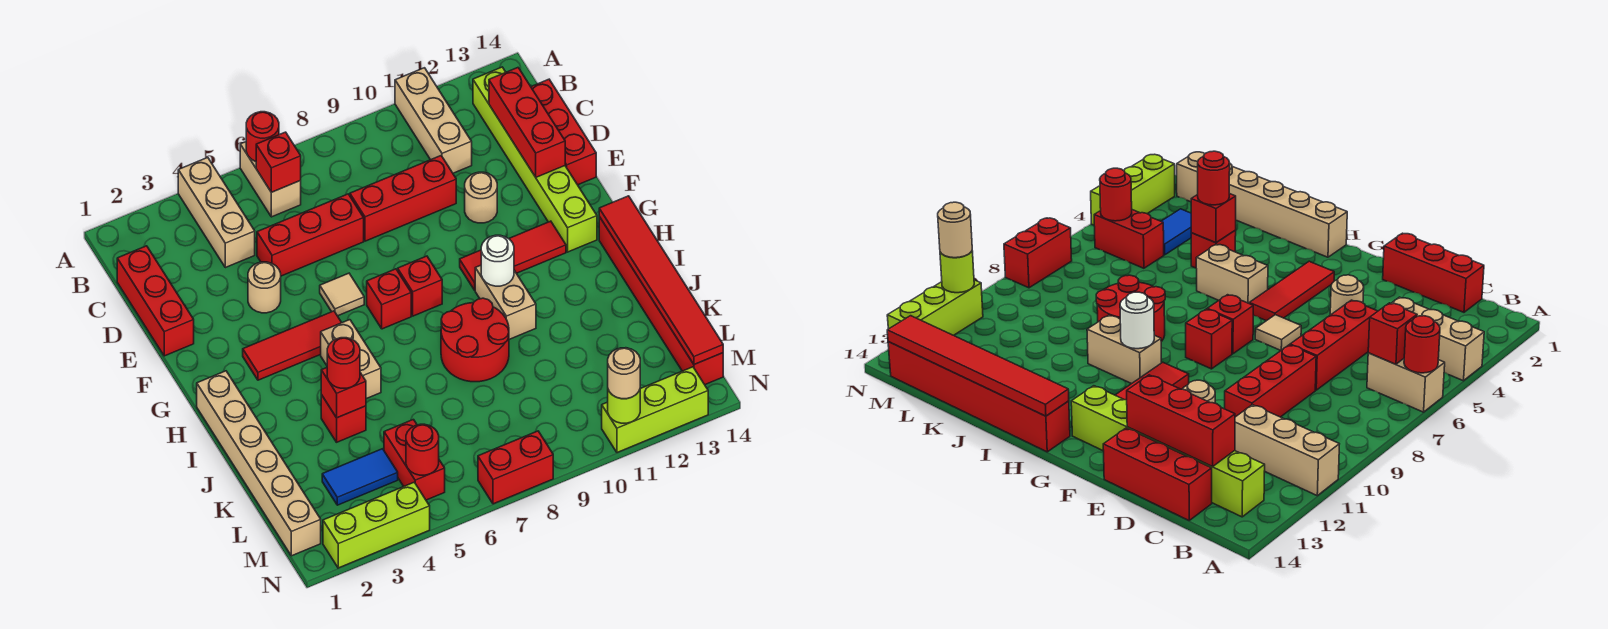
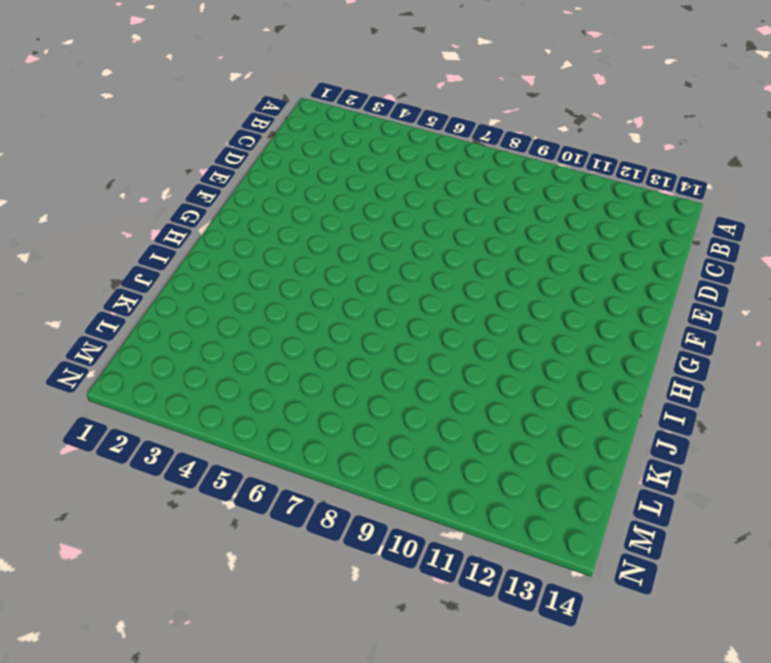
none -> tan brick A4:C4 level 1
none -> tan brick A6:B6 level 1
none -> tan brick A11:C11 level 1
none -> lime brick B13:G13 level 1

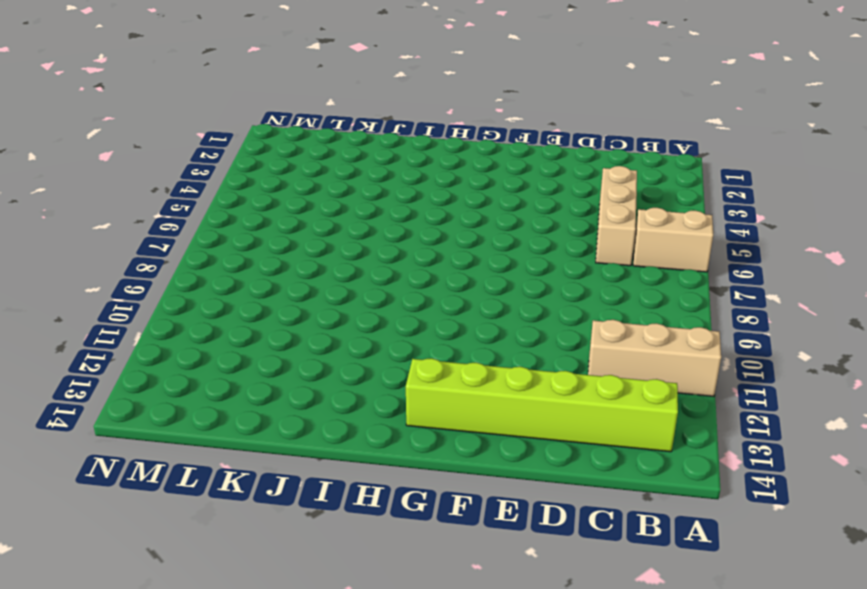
tan brick C4:C6 level 1 -> tan brick A4:C4 level 1
none -> red brick C1:E1 level 1
none -> red brick C14:E14 level 1
none -> red brick D5:D7 level 1
none -> red brick D8:D10 level 1

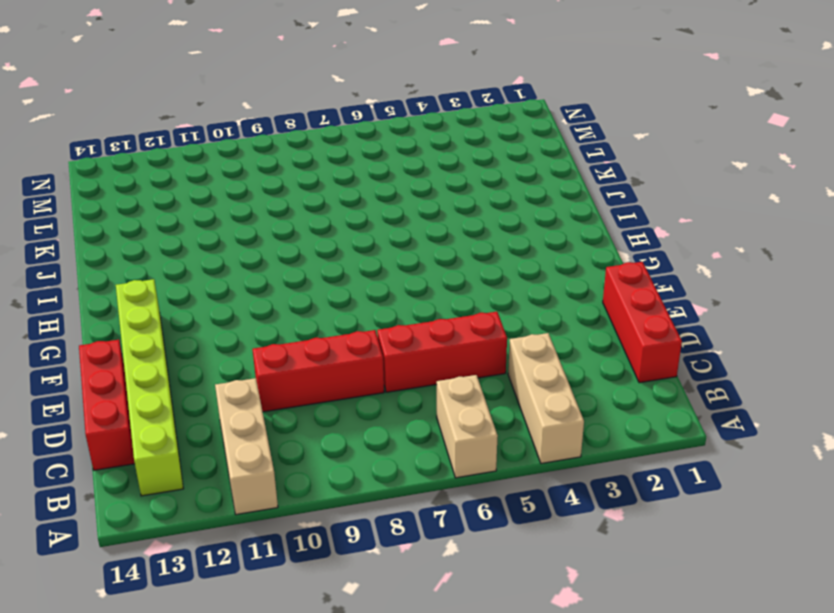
none -> tan round brick E4 level 1
none -> tan round brick E11 level 1
none -> tan tile F6 level 1
none -> red tile G3:G5 level 1

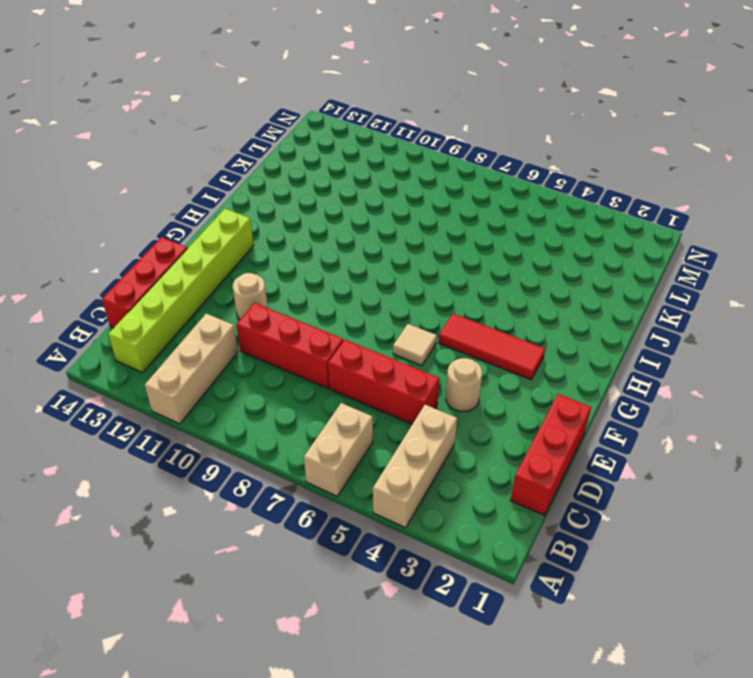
none -> red brick G7 level 1
none -> red brick G8 level 1
none -> red tile G10:G12 level 1
none -> tan brick H1:M1 level 1

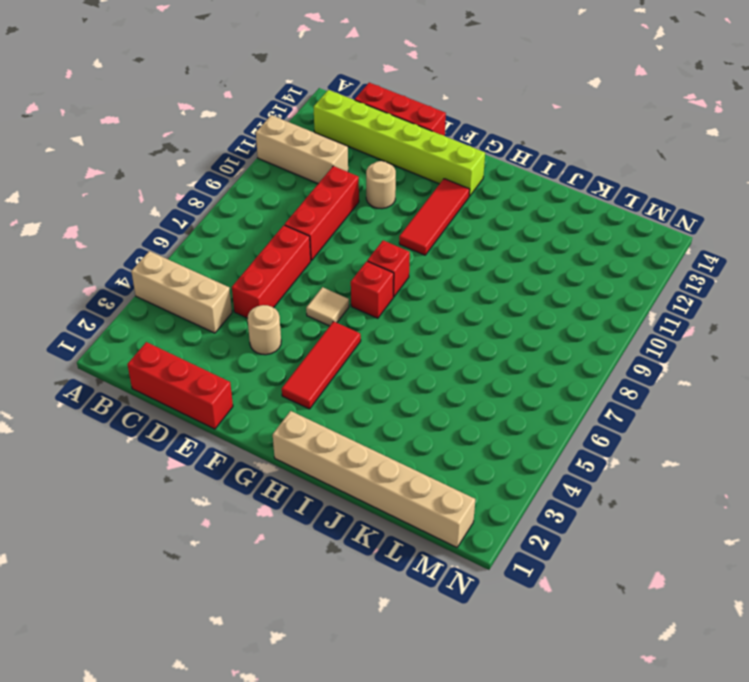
none -> tan brick A6:B6 level 1
none -> tan brick H5:I5 level 1
none -> tan brick H10:I10 level 1
none -> red brick H14:M14 level 1

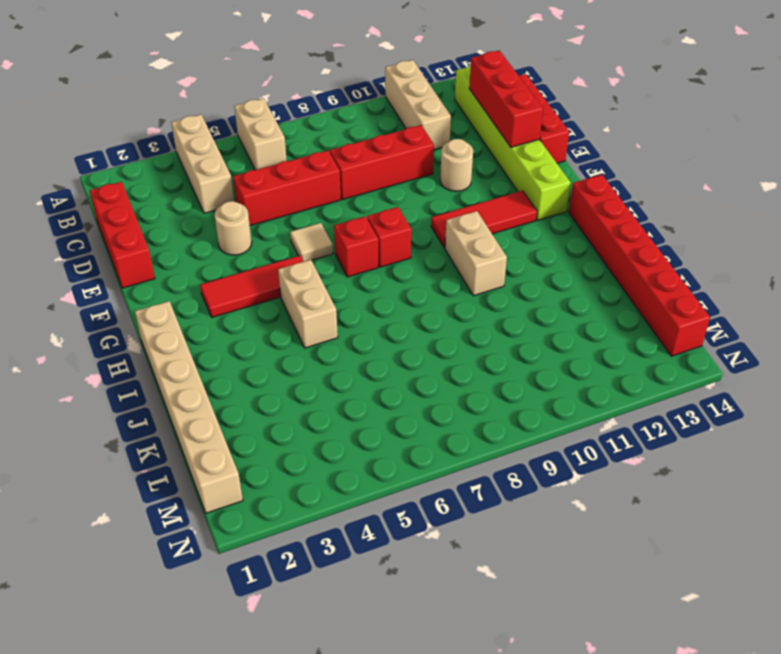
none -> red round brick I8:J9 level 1
none -> red brick J4 level 1
none -> blue tile L3:L4 level 1
none -> red brick L5:M5 level 1

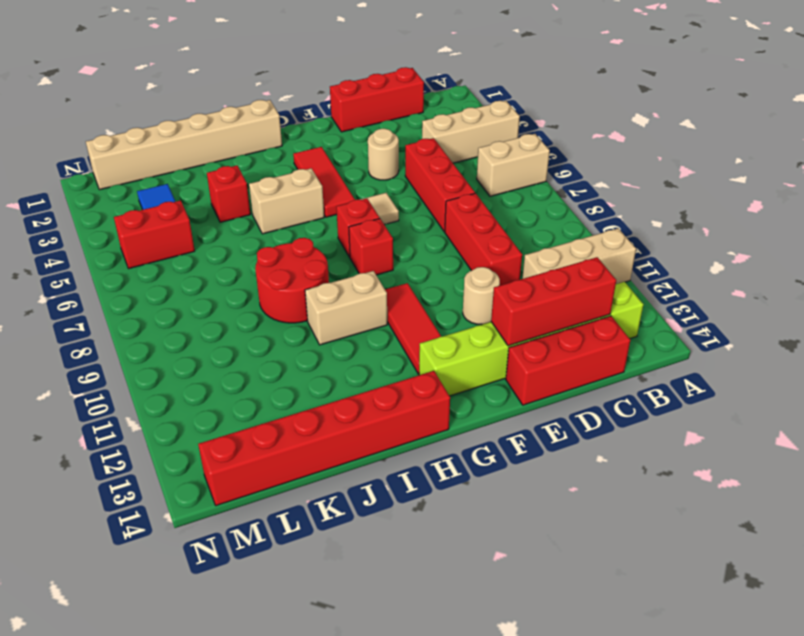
none -> lime brick N2:N4 level 1
none -> red brick N7:N8 level 1
none -> lime brick N11:N13 level 1
none -> red round brick A6 level 2

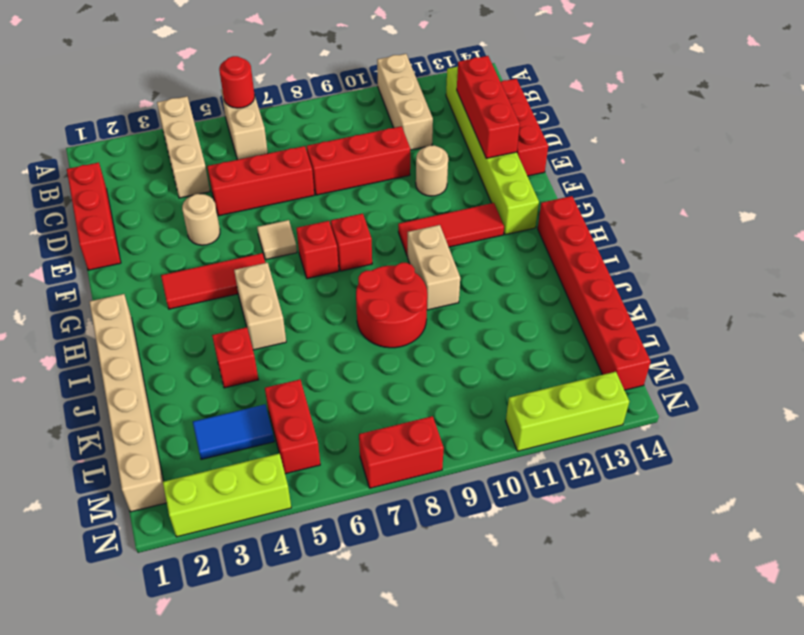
none -> red brick B6 level 2
none -> white round brick H10 level 2
none -> red tile H14:M14 level 2
none -> red brick J4 level 2

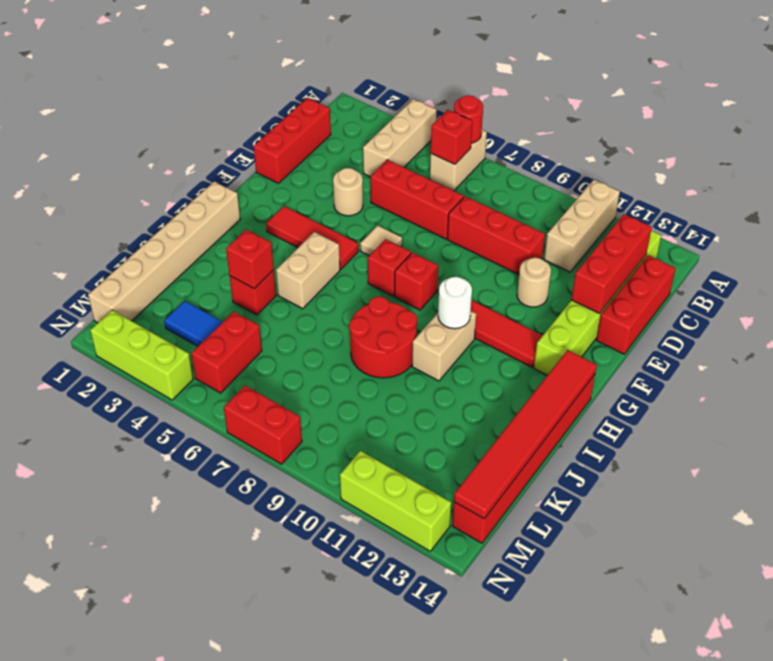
none -> red round brick M5 level 2
none -> lime round brick N11 level 2
none -> red round brick J4 level 3
none -> tan round brick N11 level 3

